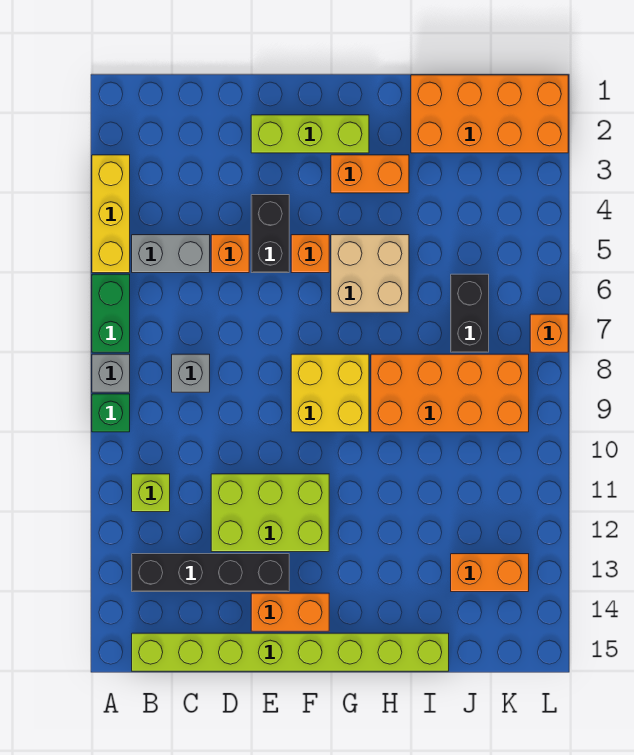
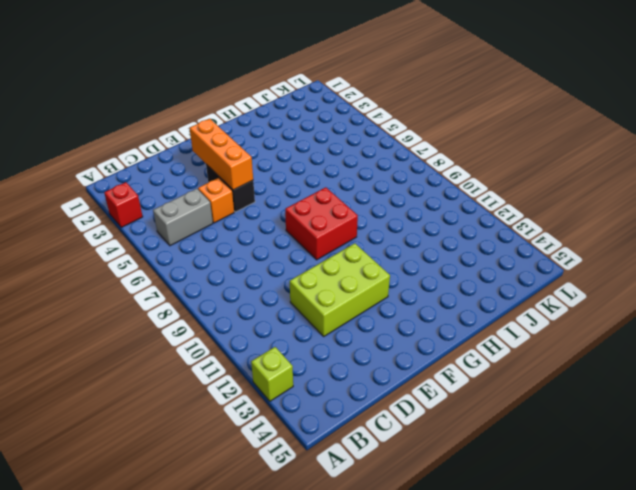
red brick A3 level 1 -> yellow brick A3:A5 level 1
lime brick A13 level 1 -> lime brick B11 level 1
orange brick E3:E5 level 2 -> none
red brick F8:G9 level 1 -> yellow brick F8:G9 level 1
none -> green brick A6:A7 level 1
none -> grey brick A8 level 1
none -> green brick A9 level 1

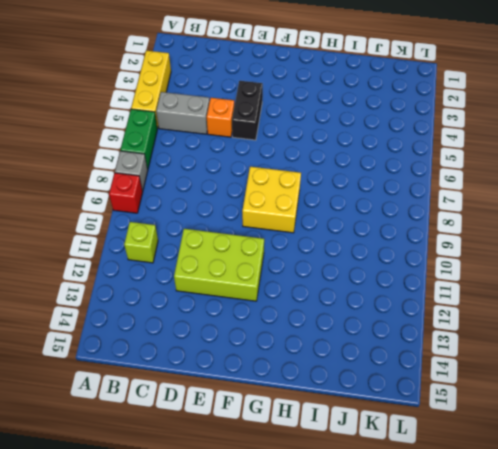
red brick A9 level 1 -> green brick A9 level 1
none -> black brick B13:E13 level 1
none -> lime brick B15:I15 level 1
none -> grey brick C8 level 1

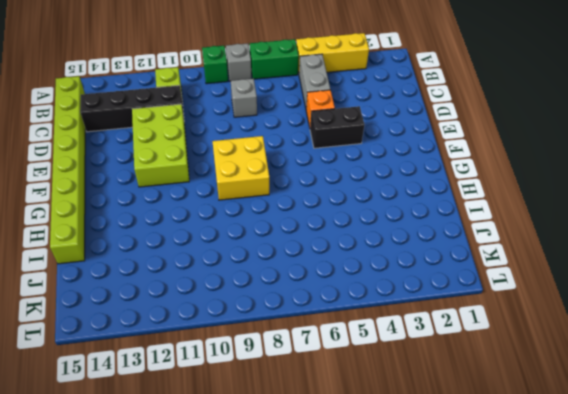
black brick C11:C14 level 1 -> black brick B13:E13 level 1
none -> lime brick E2:G2 level 1
none -> orange brick E14:F14 level 1
none -> orange brick F5 level 1

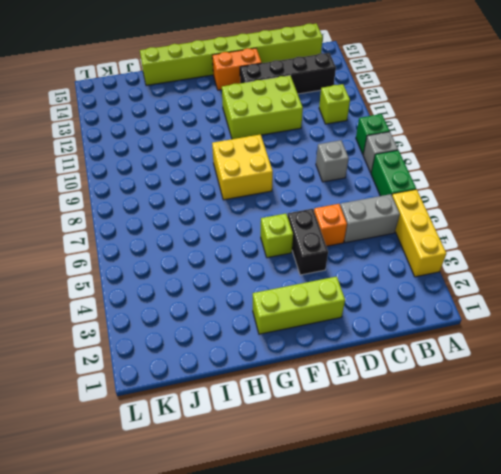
lime brick F5 level 1 -> orange brick F5 level 1
none -> orange brick G3:H3 level 1
none -> tan brick G5:H6 level 1
none -> orange brick H8:K9 level 1

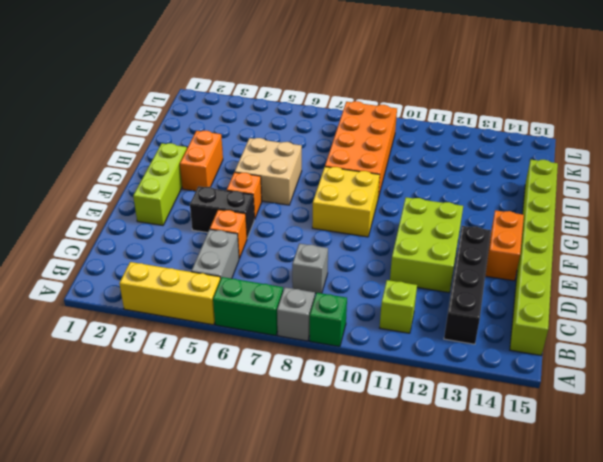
none -> orange brick I1:L2 level 1
none -> black brick J6:J7 level 1
none -> orange brick J13:K13 level 1

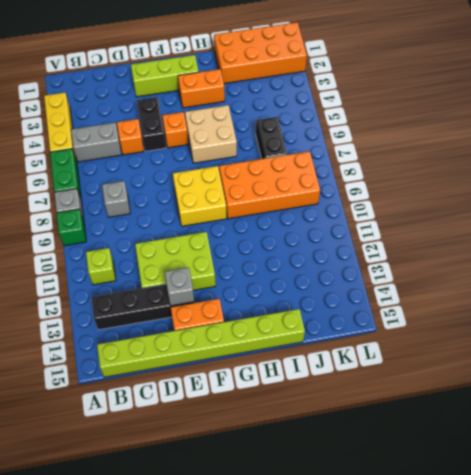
grey brick E13 level 2 -> none
none -> orange brick J13:K13 level 1
none -> orange brick L7 level 1

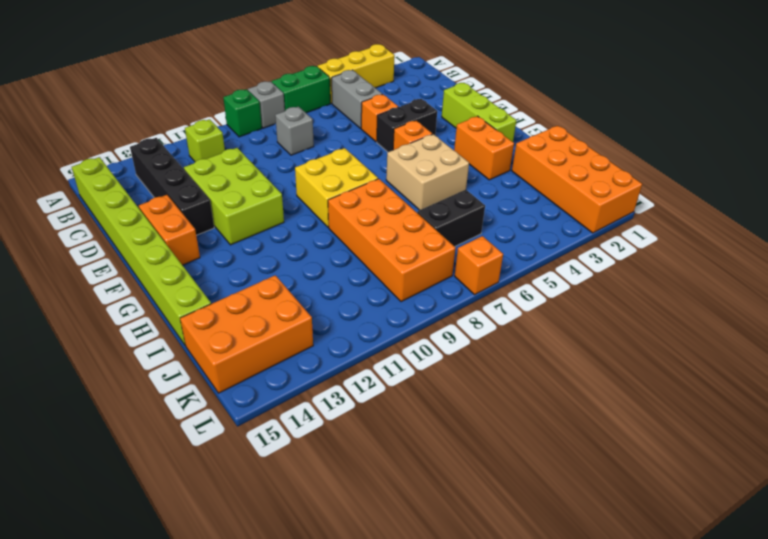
orange brick J13:K15 level 1 -> orange brick J13:K13 level 1

